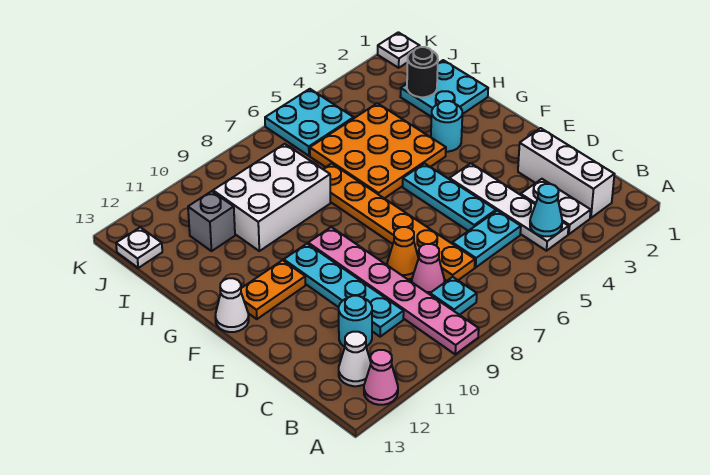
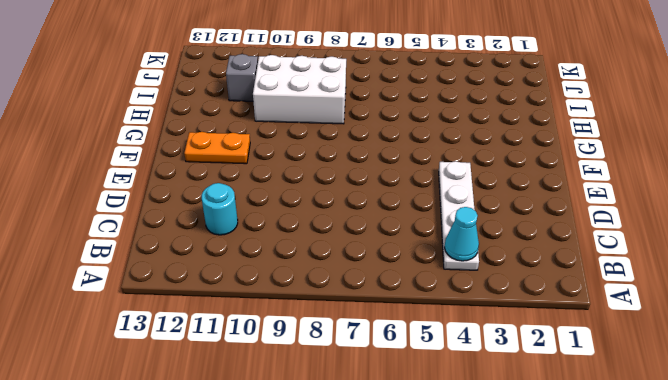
none -> pink plate A9:F9 level 1
none -> pink cone A12 level 1
none -> white brick B2:D2 level 1

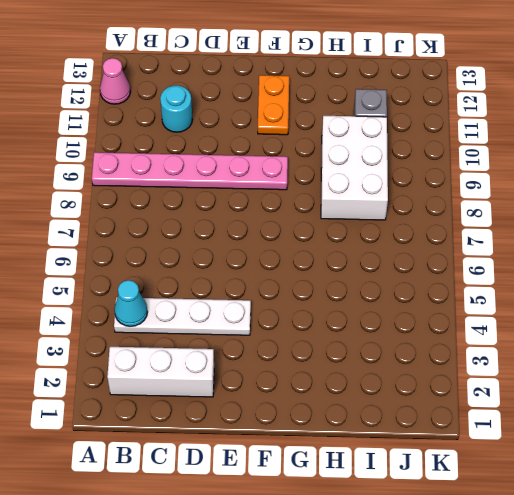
none -> white plate B3:C3 level 1
none -> cyan plate B8 level 1
none -> white cone B12 level 1

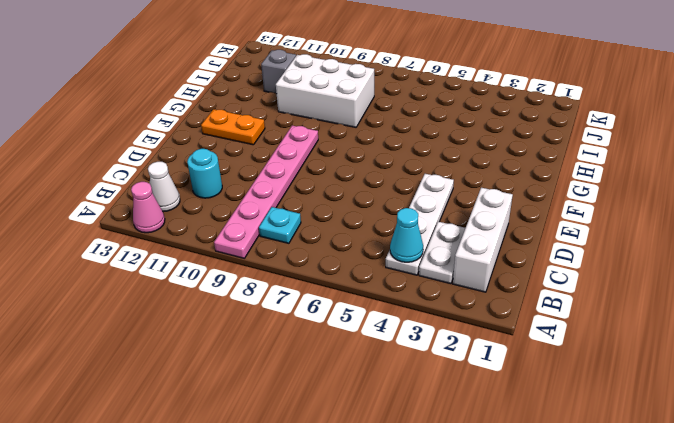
none -> cyan plate C5:C6 level 1
none -> orange plate C7:H7 level 1
none -> pink cone C8 level 1

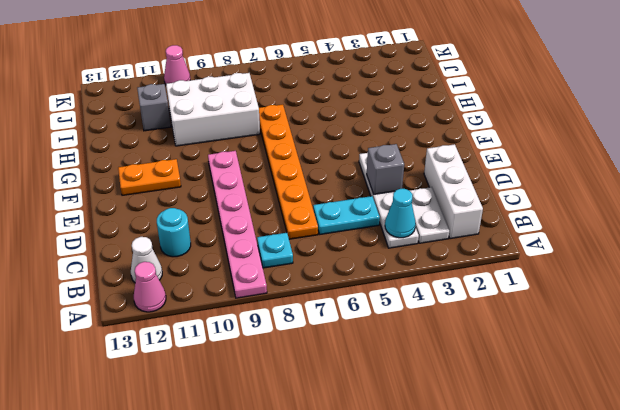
grey brick D4 level 2 -> none
pink cone K10 level 1 -> pink cone C8 level 1
none -> cyan plate C10:F10 level 1
none -> cyan plate D5:F5 level 1
none -> orange cone D8 level 1

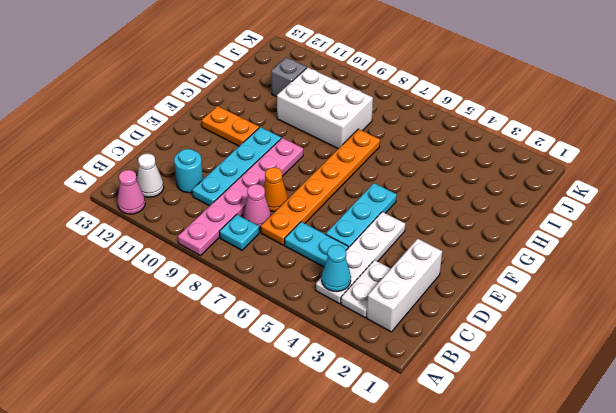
none -> white cone F13 level 1
none -> cyan round brick G3 level 1
none -> orange plate G4:I6 level 1

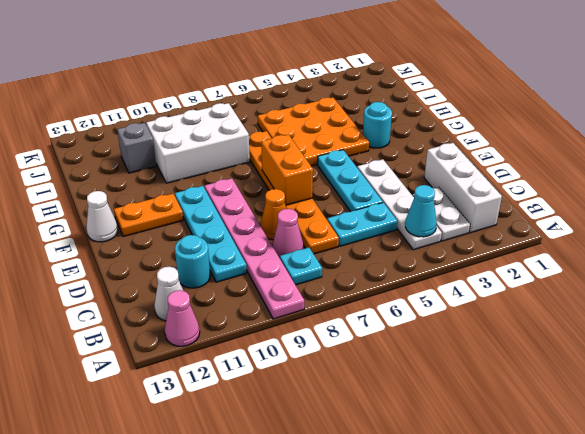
orange brick E7:F7 level 2 -> none
none -> cyan plate H1:I2 level 1
none -> cyan plate J5:K6 level 1
none -> white plate J13 level 1

